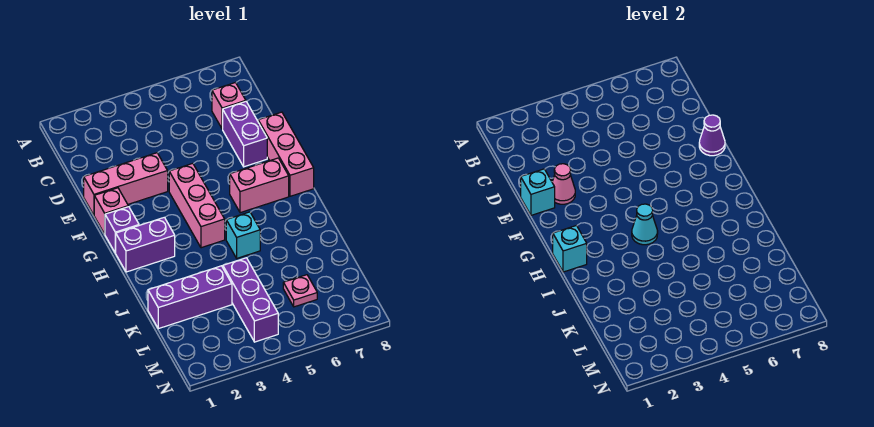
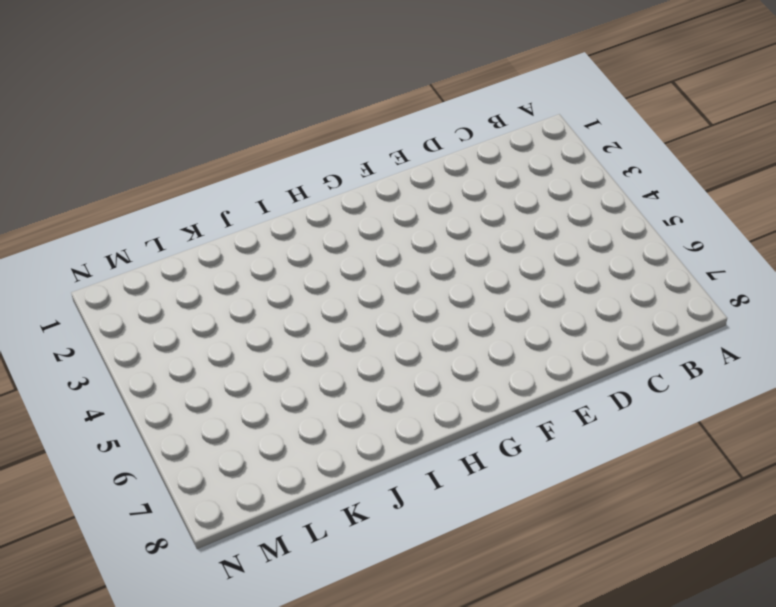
none -> pink brick C7 level 1
none -> purple brick D7:E7 level 1
none -> pink brick E1:E3 level 1

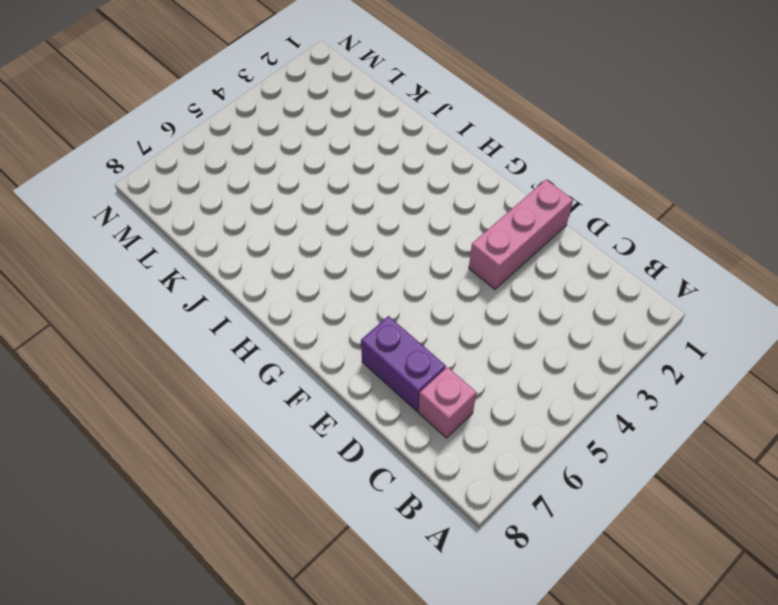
none -> pink brick E8:G8 level 1
none -> pink brick F1 level 1
none -> pink brick F4:H4 level 1

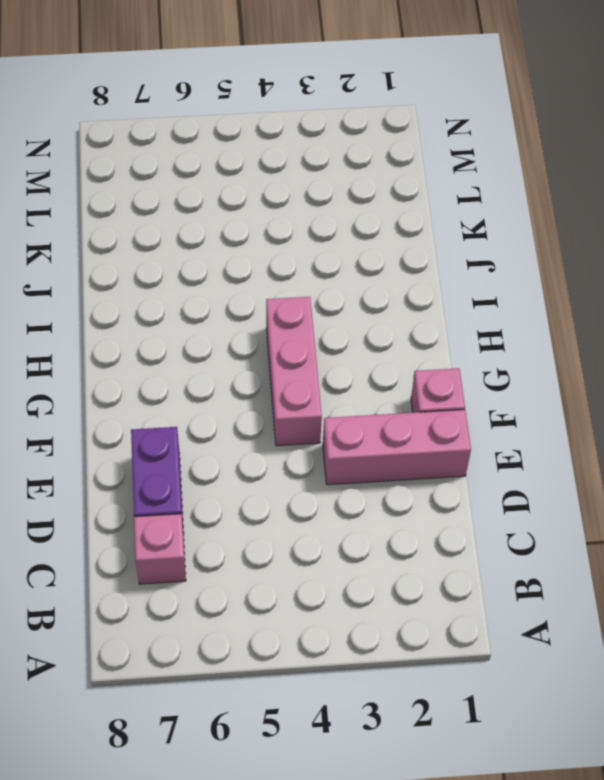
none -> pink brick E8:G8 level 1
none -> purple brick G1 level 1
none -> pink brick G6:G7 level 1

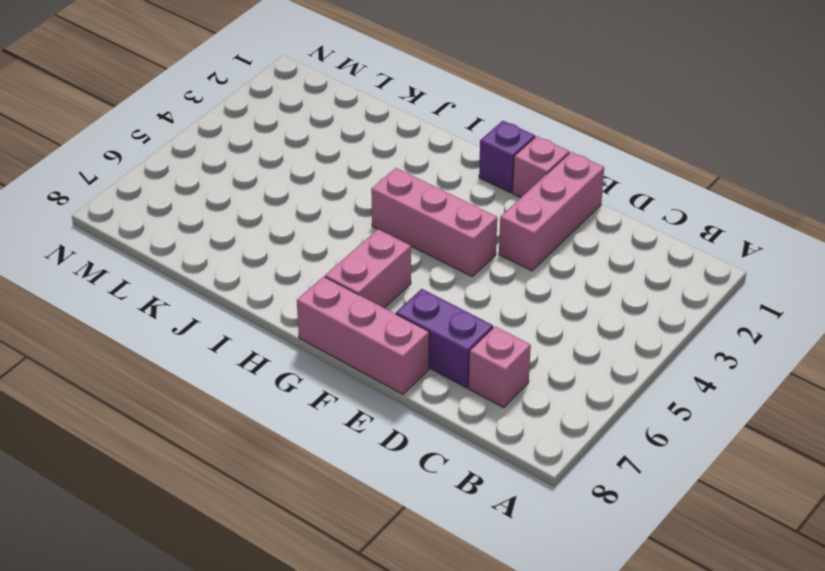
none -> purple brick H1:H2 level 1
none -> cyan brick I5 level 1
none -> purple brick K1:K3 level 1

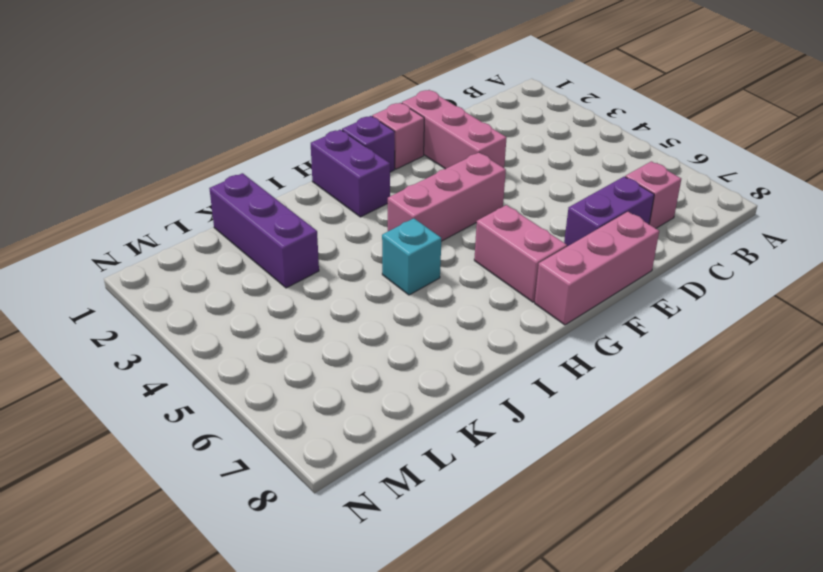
none -> purple brick K4:M4 level 1
none -> pink plate L6 level 1
none -> cyan brick E1 level 2

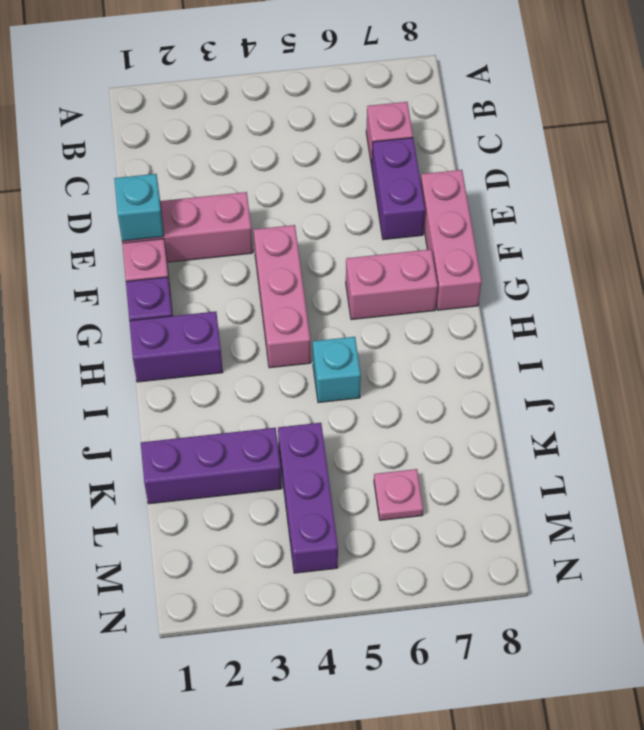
none -> pink cone E2 level 2
none -> purple cone E8 level 2
none -> cyan brick H1 level 2

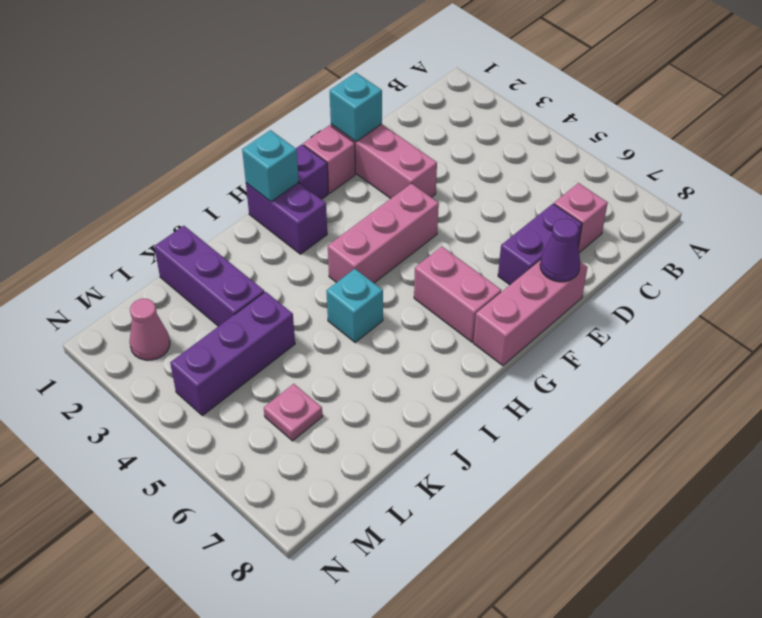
pink cone M2 level 1 -> pink cone E2 level 2
none -> cyan cone H4 level 2

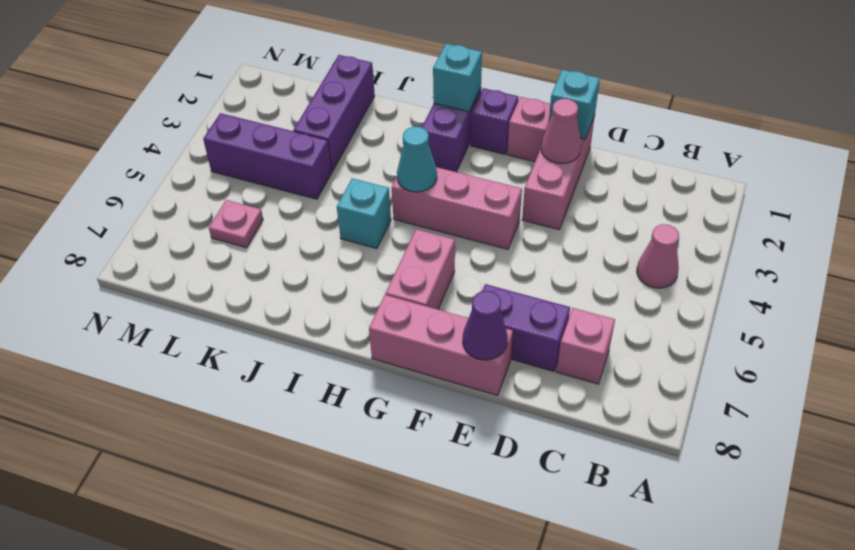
pink cone B4 level 1 -> none

